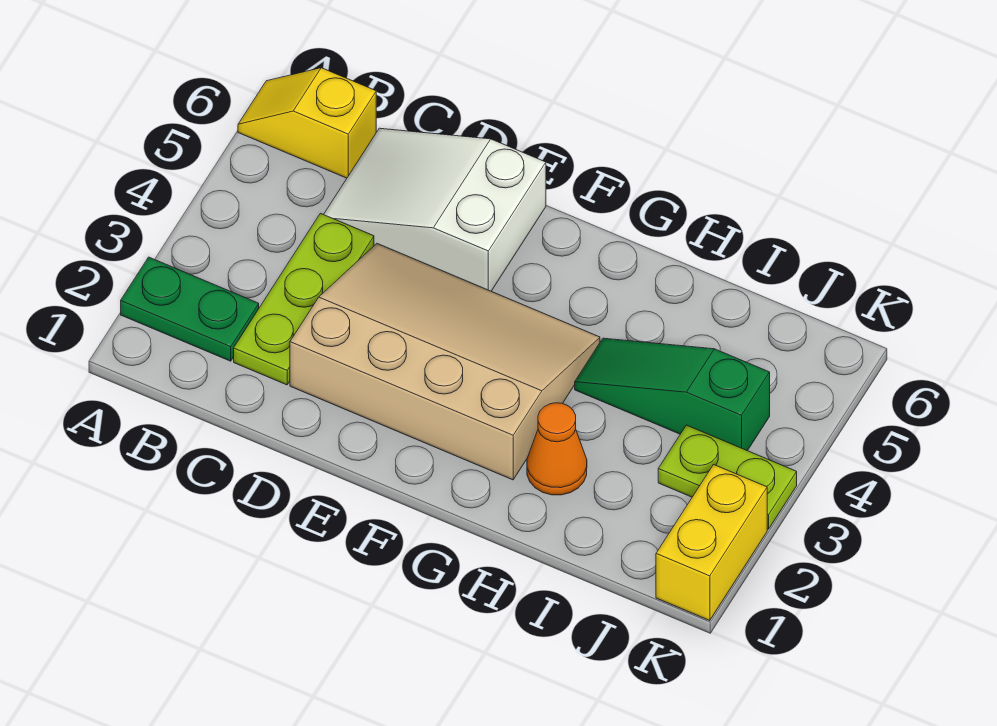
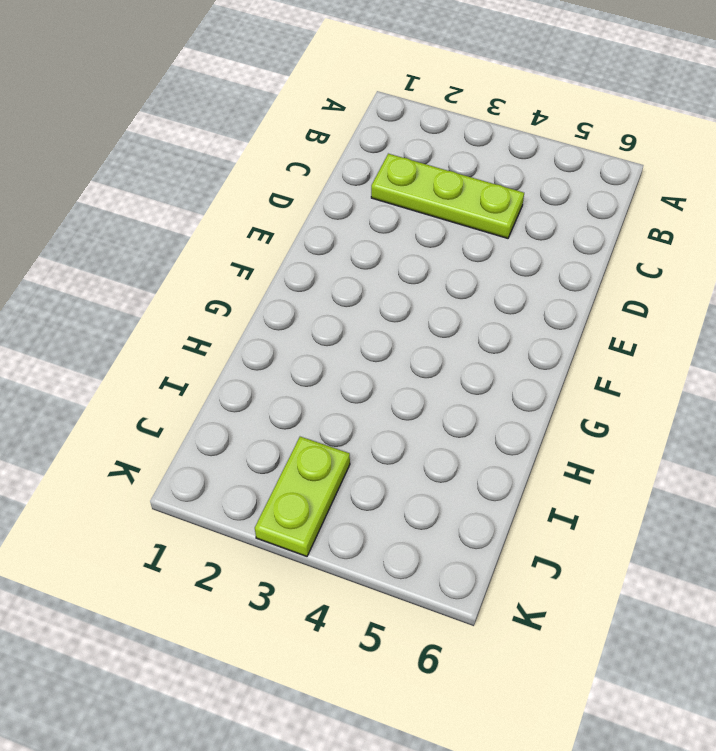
none -> green plate A2:B2 level 1
none -> yellow slope A6:B6 level 1 top B

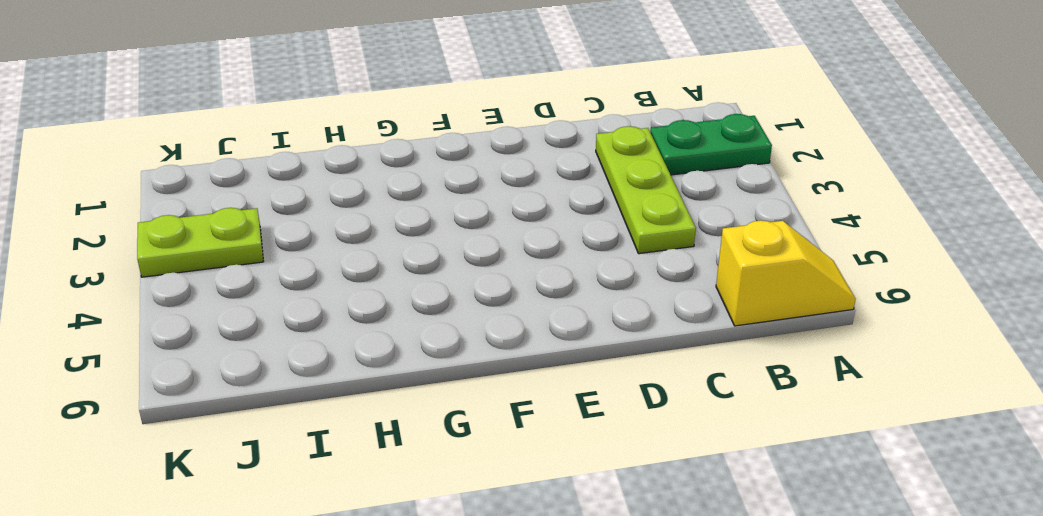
none -> white slope C5:E6 level 1 top E
none -> tan slope D2:G4 level 1 top 2

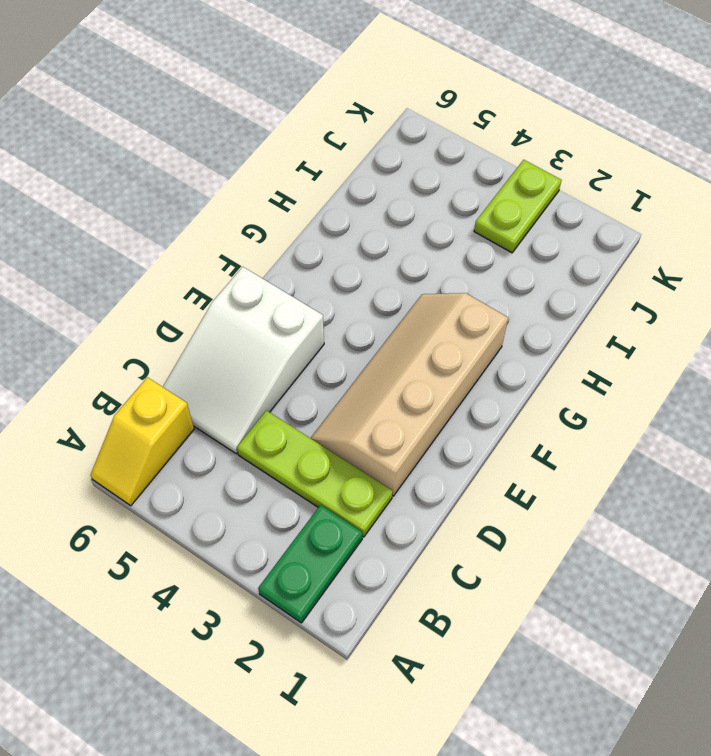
tan slope D2:G3 level 1 top 2 -> tan slope D2:G4 level 1 top 2
none -> orange cone H2 level 1
none -> green slope H4:J4 level 1 top J

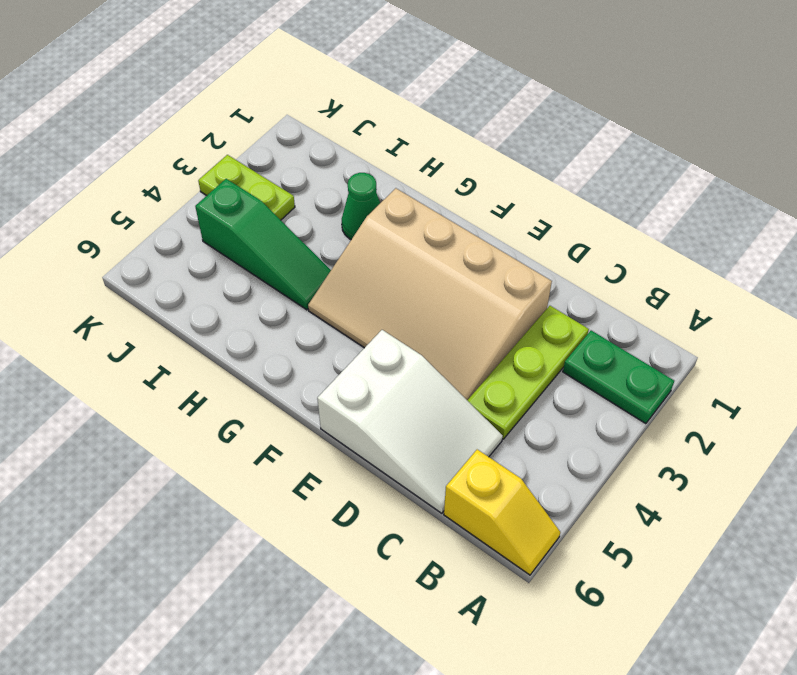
green cone H2 level 1 -> orange cone H2 level 1
none -> yellow brick K1:K2 level 1

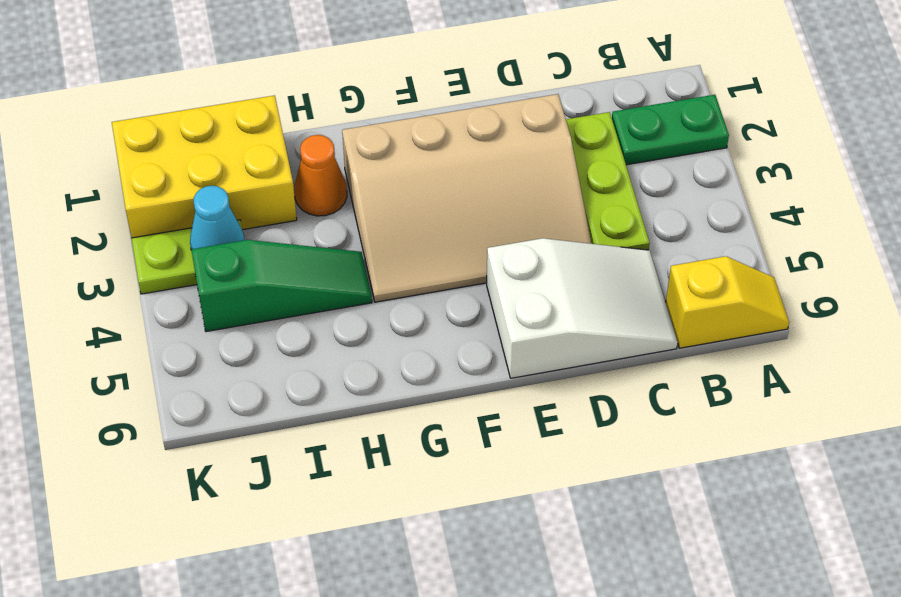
yellow brick I1:K2 level 1 -> yellow brick K1:K2 level 1
cyan cone J3 level 2 -> none

